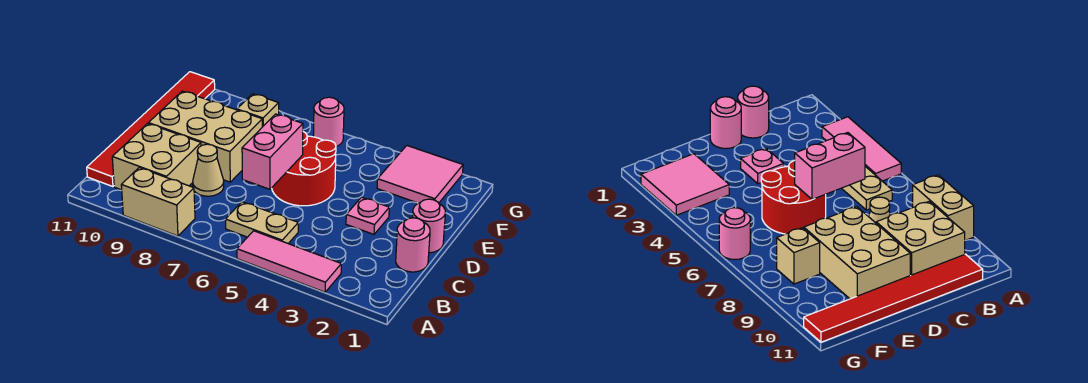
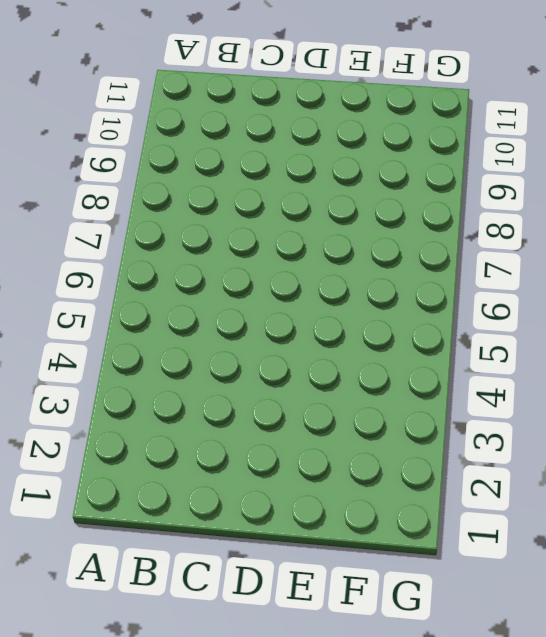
none -> pink tile A3:A5 level 1
none -> tan brick A8:A9 level 1
none -> tan plate B5:B6 level 1

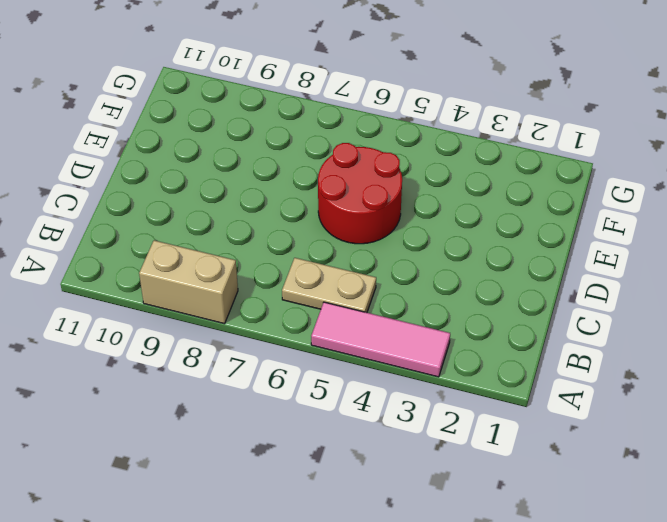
none -> tan brick B9:C10 level 1
none -> red tile B11:G11 level 1
none -> pink round brick C1 level 1

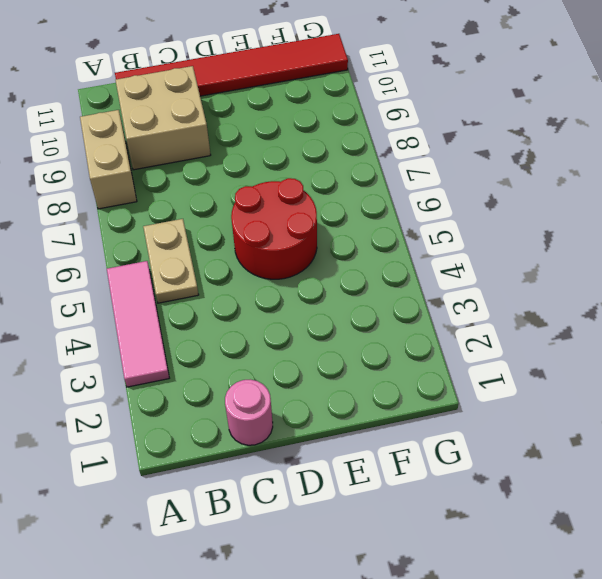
none -> tan cone C8 level 1
none -> pink round brick D1 level 1
none -> pink plate D3 level 1

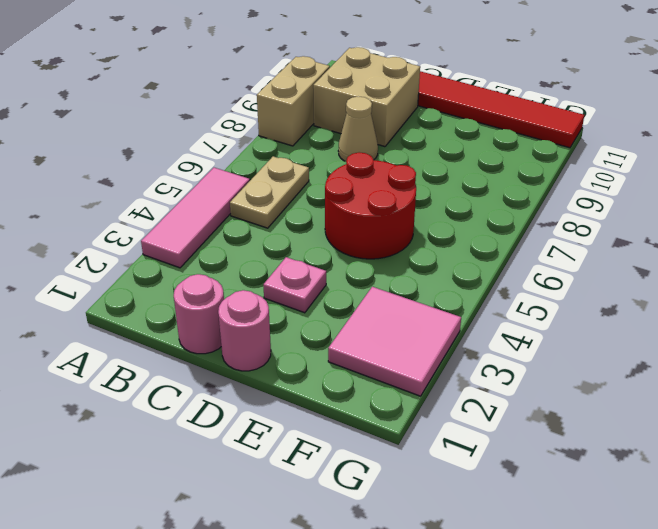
none -> tan brick D8:E10 level 1
none -> tan brick F8 level 1
none -> pink round brick G6 level 1

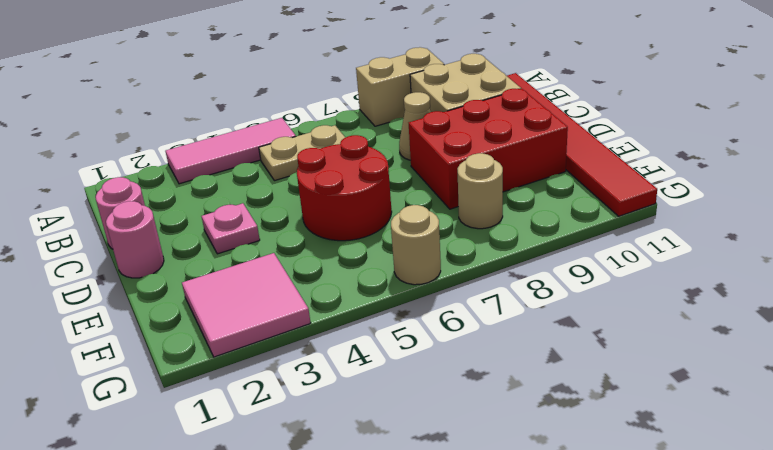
red brick D8:E10 level 1 -> tan brick D8:E10 level 1
tan round brick F8 level 1 -> tan brick F8 level 1
tan round brick G6 level 1 -> pink round brick G6 level 1
none -> pink brick C6:D6 level 2

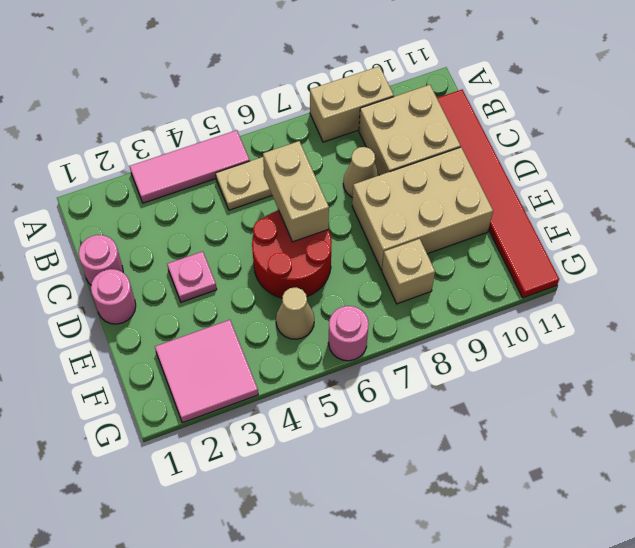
tan brick C6:D6 level 2 -> pink brick C6:D6 level 2
tan cone F5 level 1 -> none

